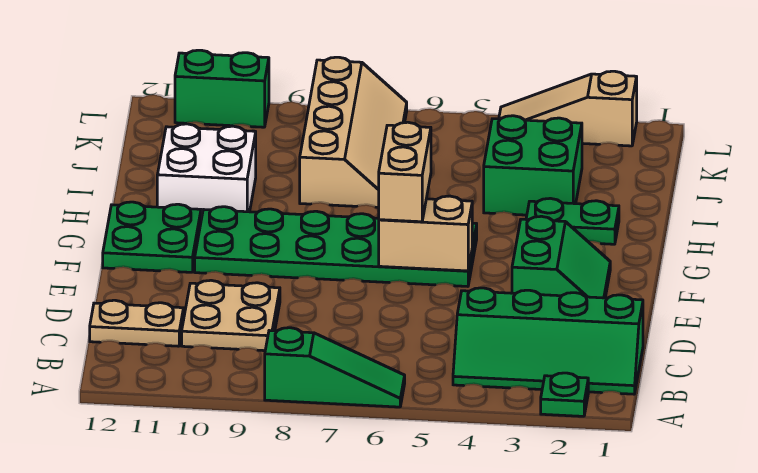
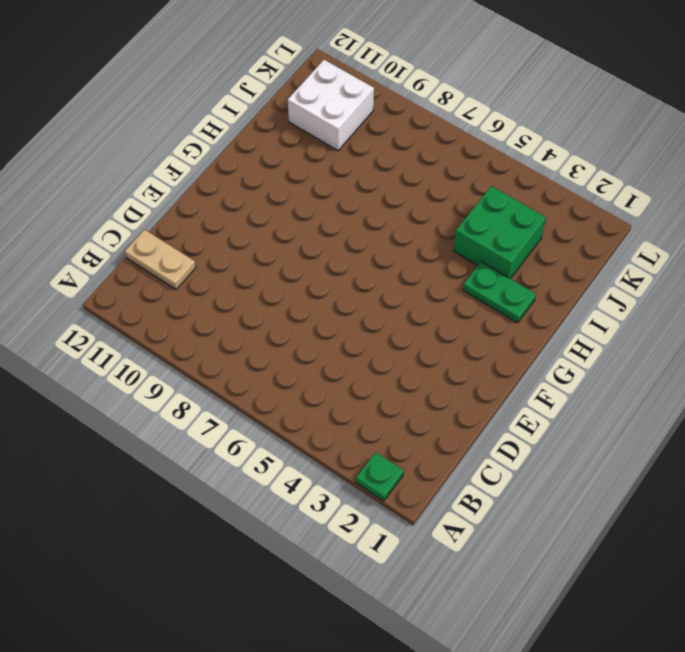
white brick J10:K11 level 1 -> white brick H10:I11 level 1
none -> green slope A6:A8 level 1 top 8
none -> green slope B1:C4 level 1 top C
none -> tan plate C9:D10 level 1

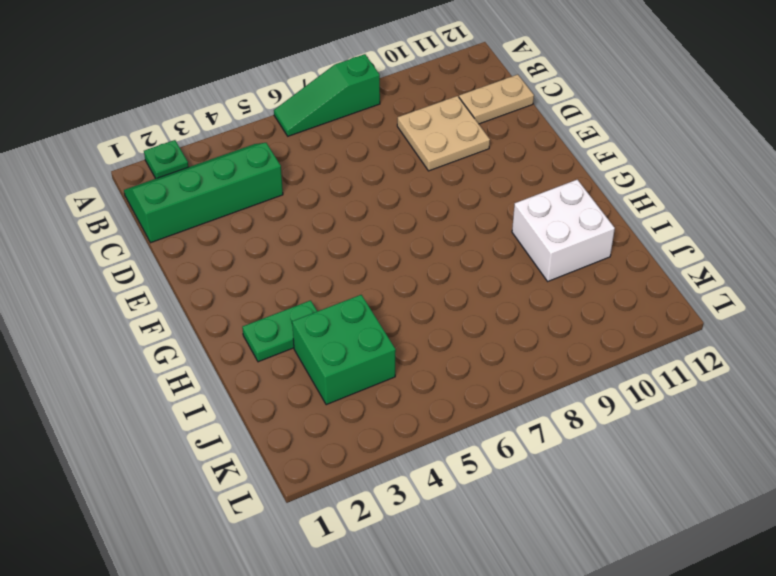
none -> green slope E2:F3 level 1 top 3
none -> green plate F5:G10 level 1
none -> green plate F11:G12 level 1

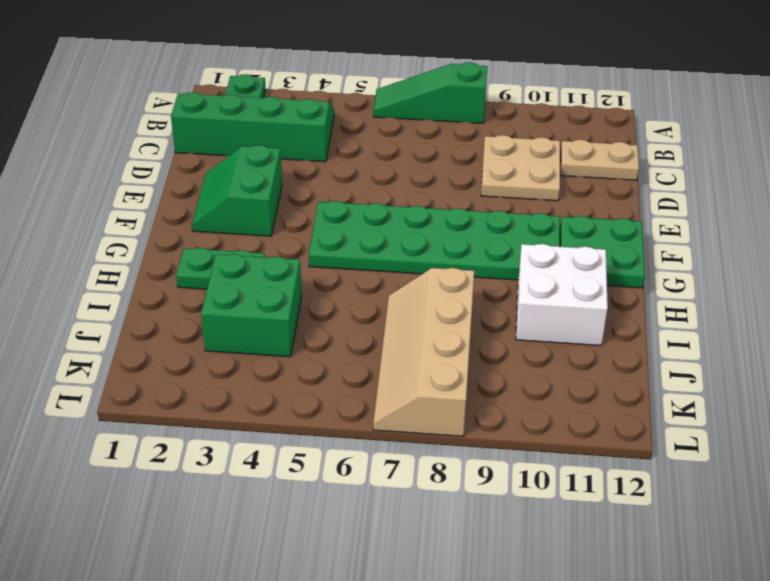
none -> tan slope L2:L4 level 1 top 2
none -> green brick L10:L11 level 1
none -> tan brick F5:F6 level 2

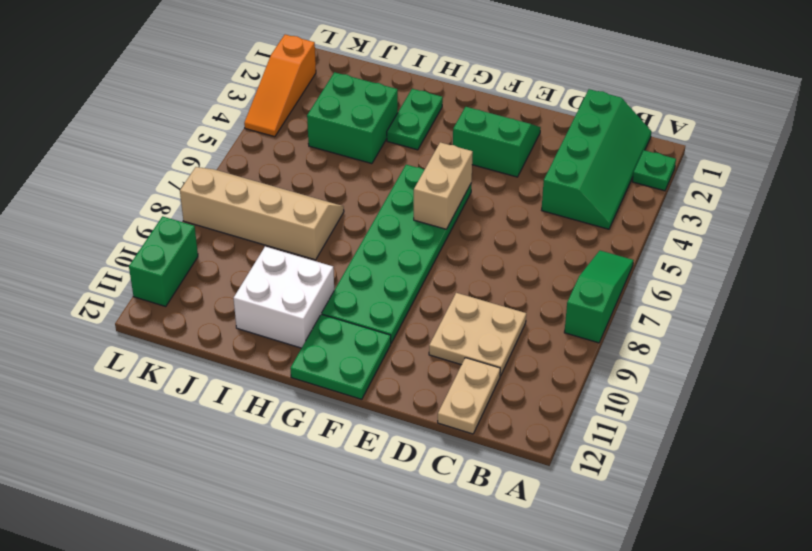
orange slope L2:L4 level 1 top 2 -> tan slope L2:L4 level 1 top 2
none -> tan brick F6:G6 level 3

